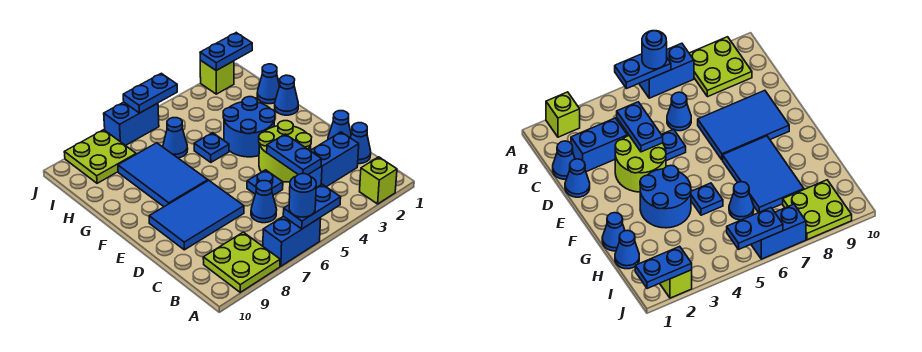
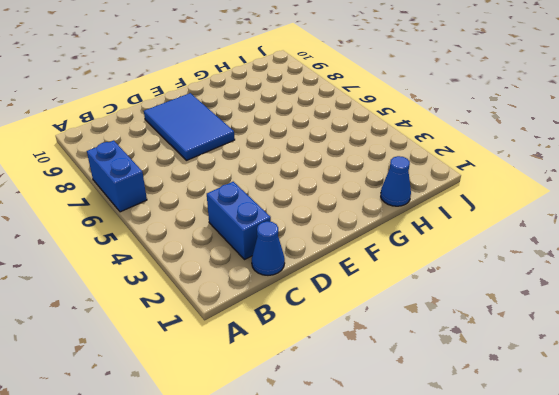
none -> lime brick A2 level 1
none -> lime plate A8:B9 level 1
none -> blue cone C6 level 1

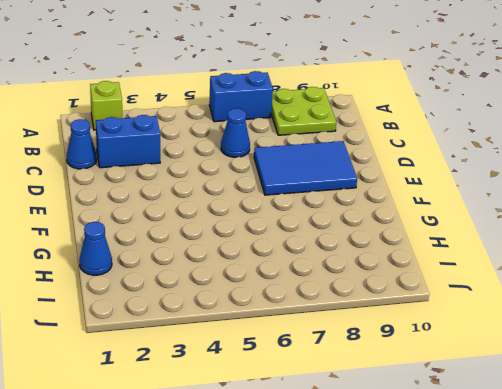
none -> blue cone D1 level 1
none -> lime round brick D3:E4 level 1
none -> blue plate D5 level 1

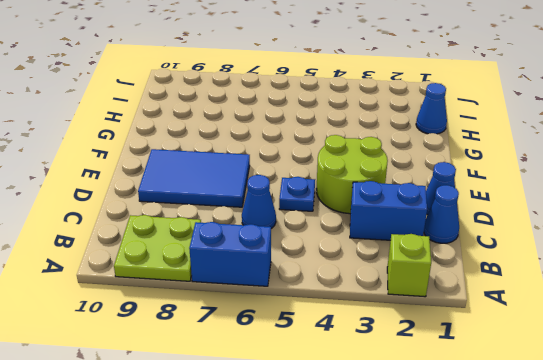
none -> blue round brick F3:G4 level 1
none -> blue tile F7:H8 level 1
none -> blue cone G1 level 1

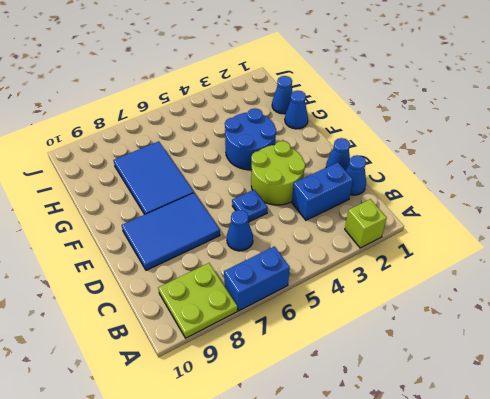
none -> blue plate G5 level 1
none -> blue cone H6 level 1
none -> lime plate I8:J9 level 1

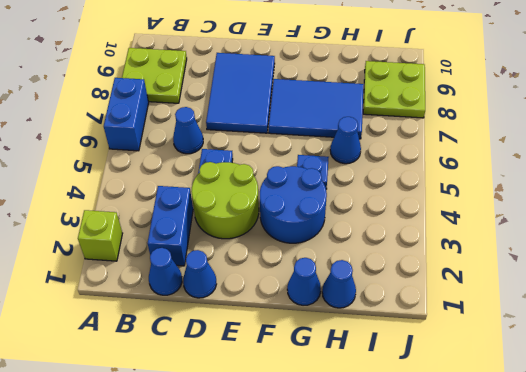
none -> lime brick J2 level 1
none -> blue brick J6:J7 level 1
none -> blue plate A5:A6 level 2

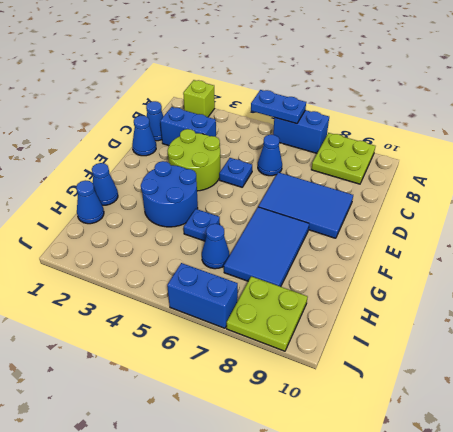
none -> lime brick J2 level 1
none -> blue plate C4:D4 level 2
none -> blue plate J1:J2 level 2

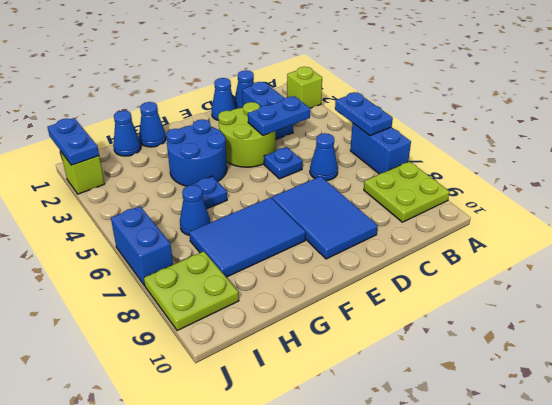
none -> blue plate J5:J6 level 2
none -> blue round brick A6 level 3

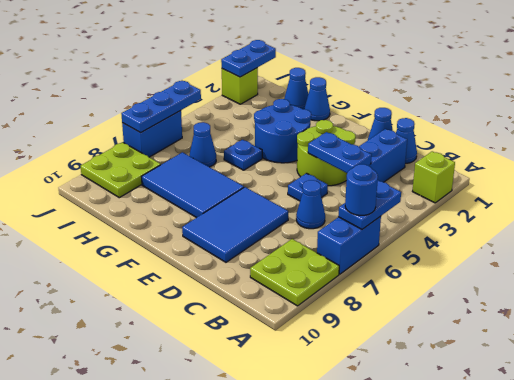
blue plate J5:J7 level 2 -> blue plate J5:J6 level 2

